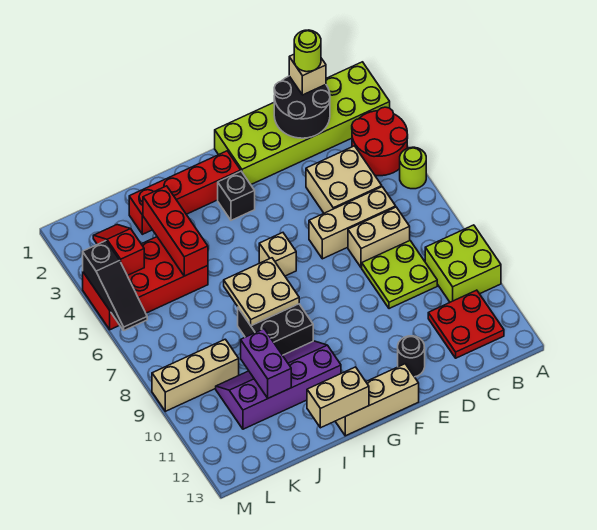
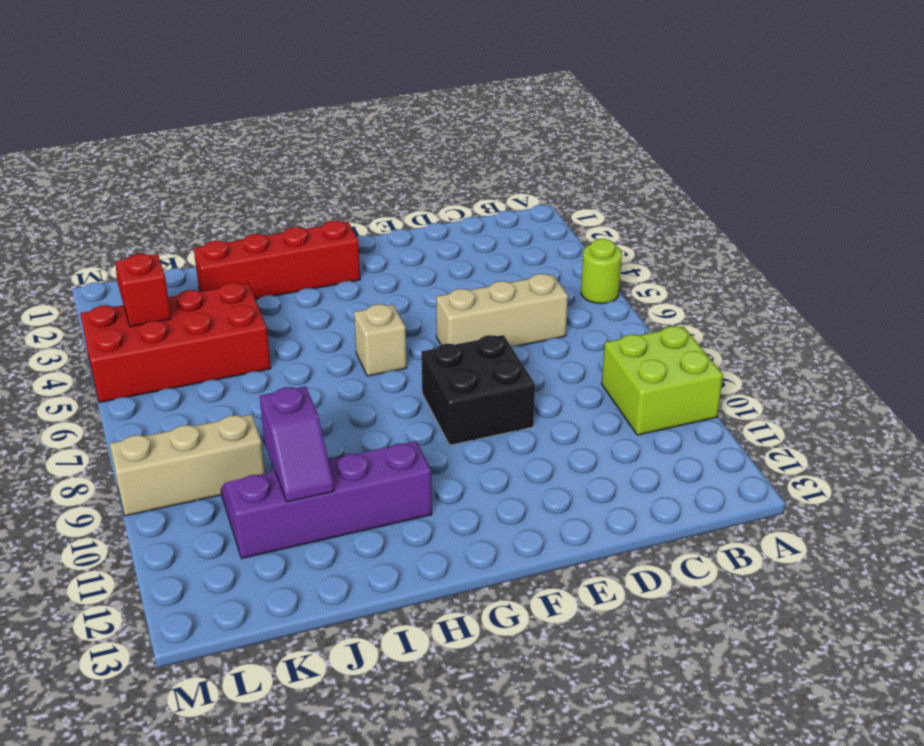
black brick E8:F9 level 1 -> black brick H8:I9 level 1
purple slope J10:J11 level 2 top 10 -> purple brick J10:J11 level 2
none -> lime brick A1:F2 level 1
none -> red round brick A3:B4 level 1
none -> red plate B11:C12 level 1

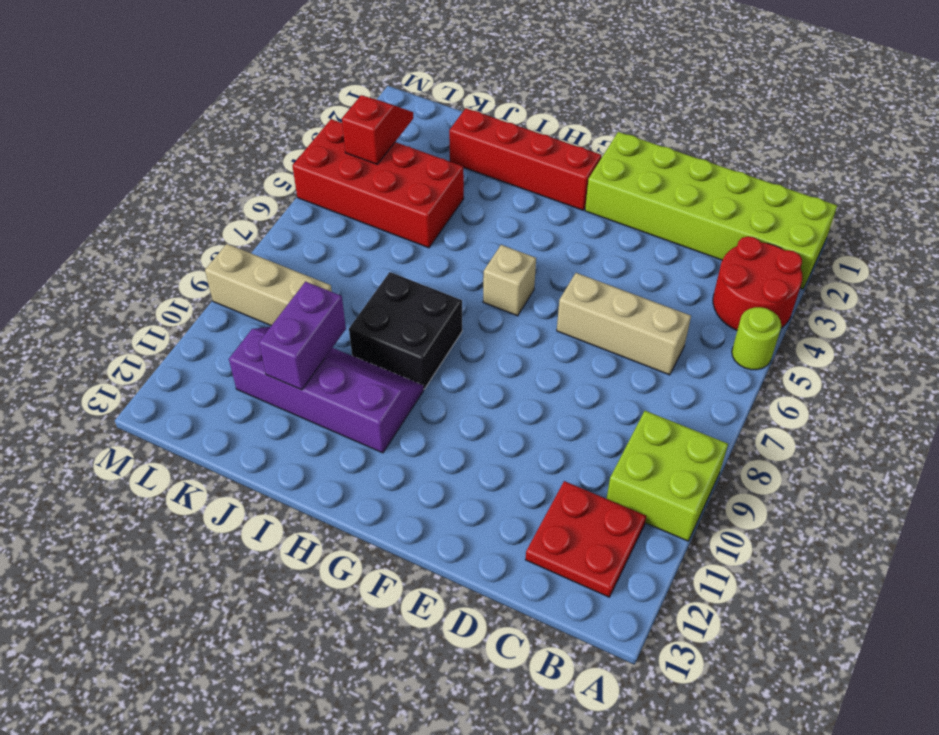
none -> tan brick C4:D5 level 1
none -> tan brick C7:D7 level 1
none -> lime plate C8:D9 level 1

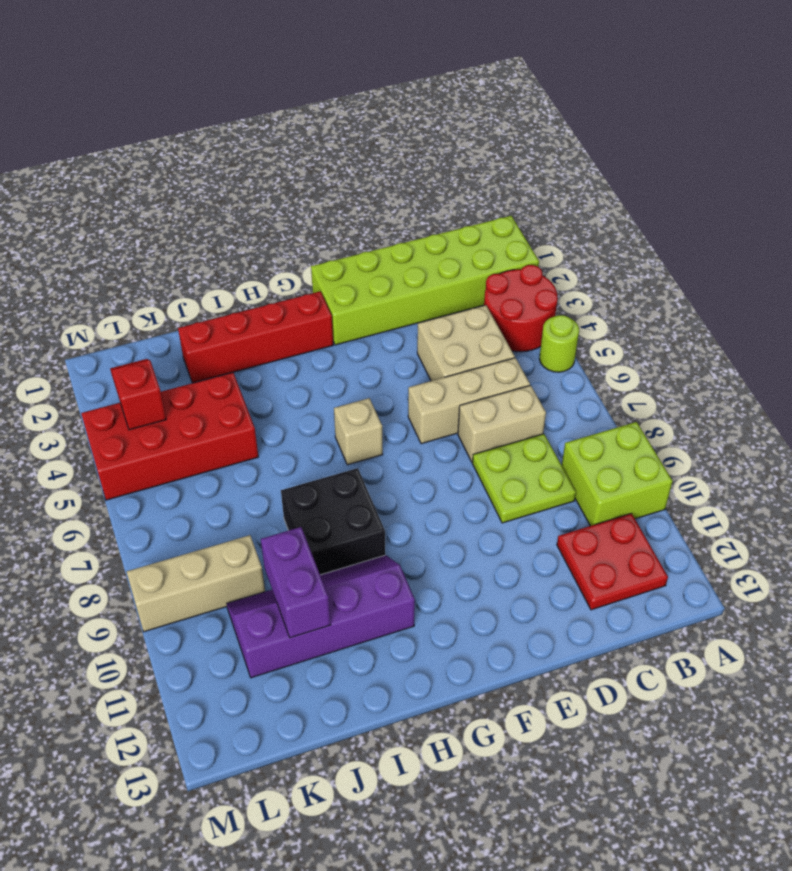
none -> black round brick E12 level 1
none -> tan brick F13:H13 level 1
none -> black brick G3 level 1

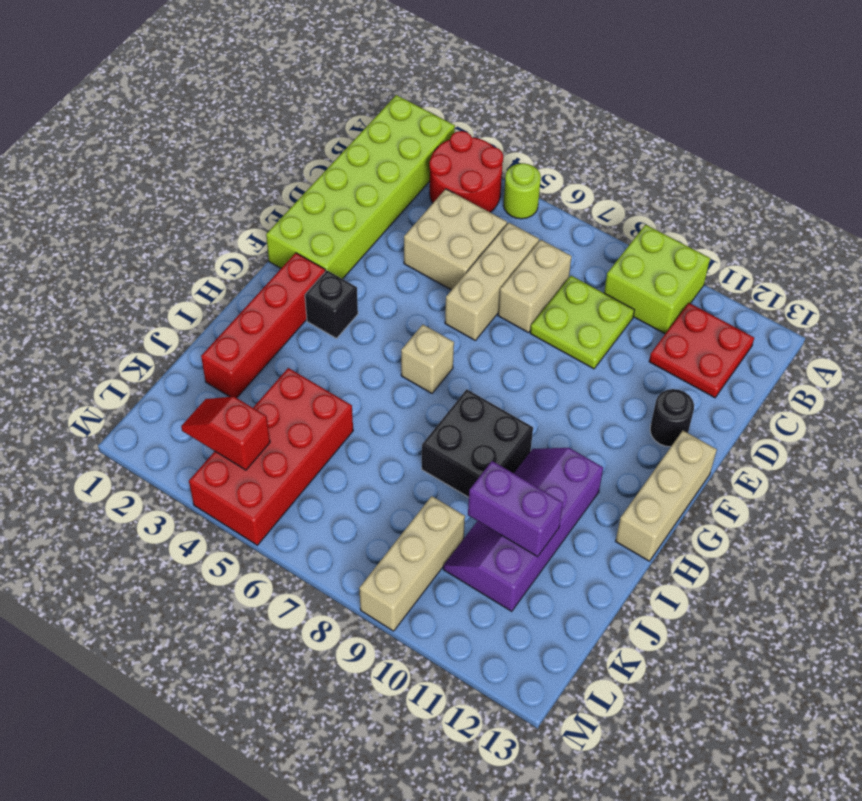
none -> black round brick C1:D2 level 2
none -> tan plate H7:I8 level 2
none -> tan brick H13:I13 level 2

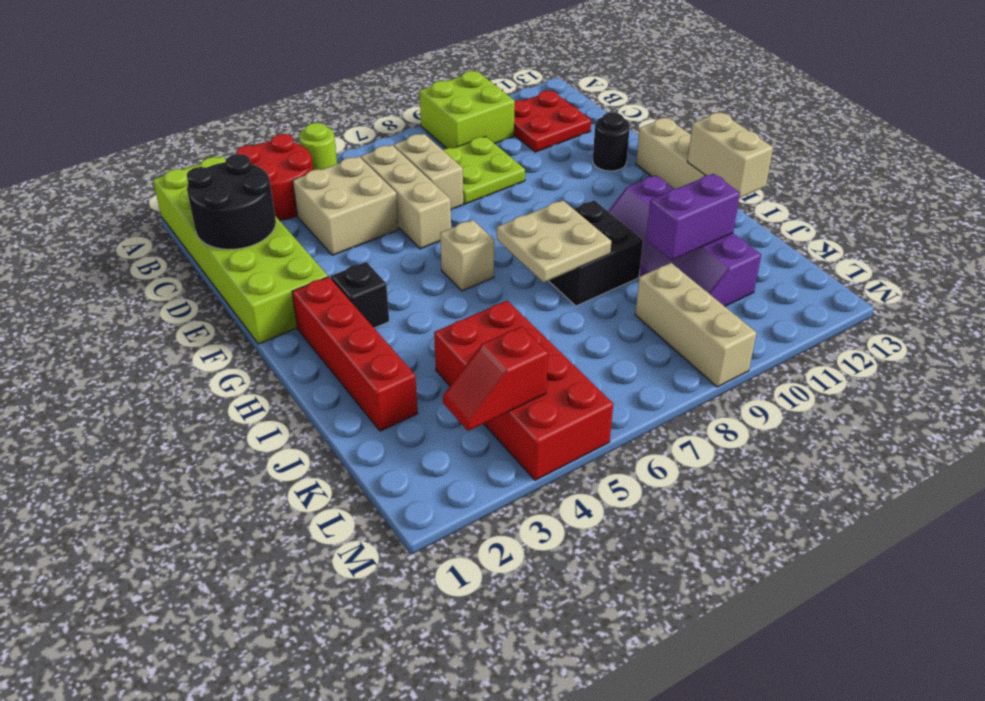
none -> red brick J3:J5 level 2
none -> black slope M4:M6 level 2 top 4
none -> tan brick C1 level 3

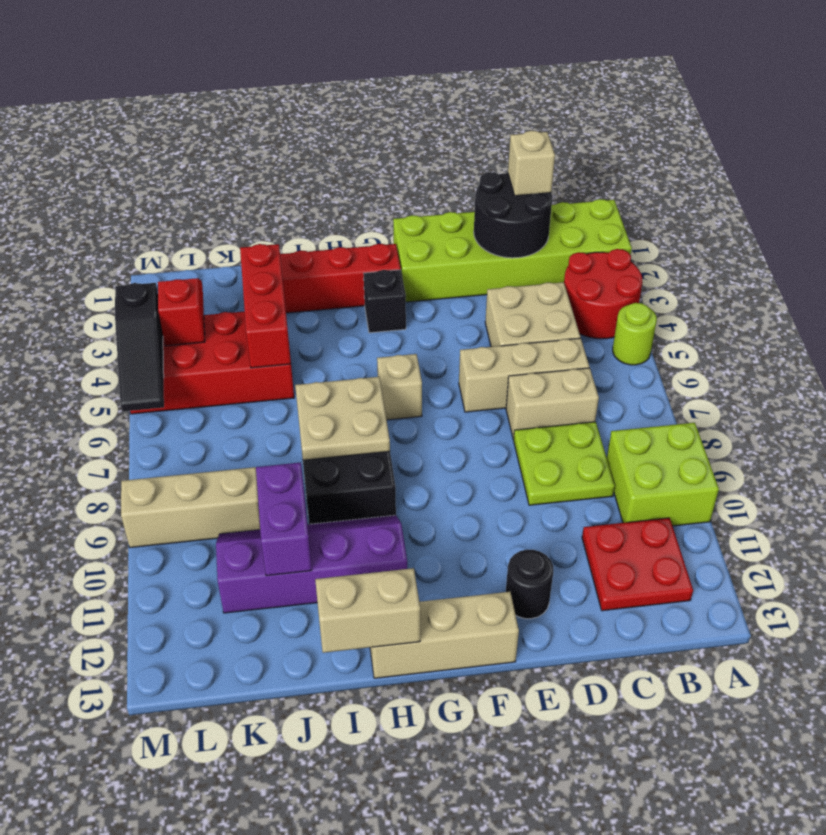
none -> lime round brick C1 level 4

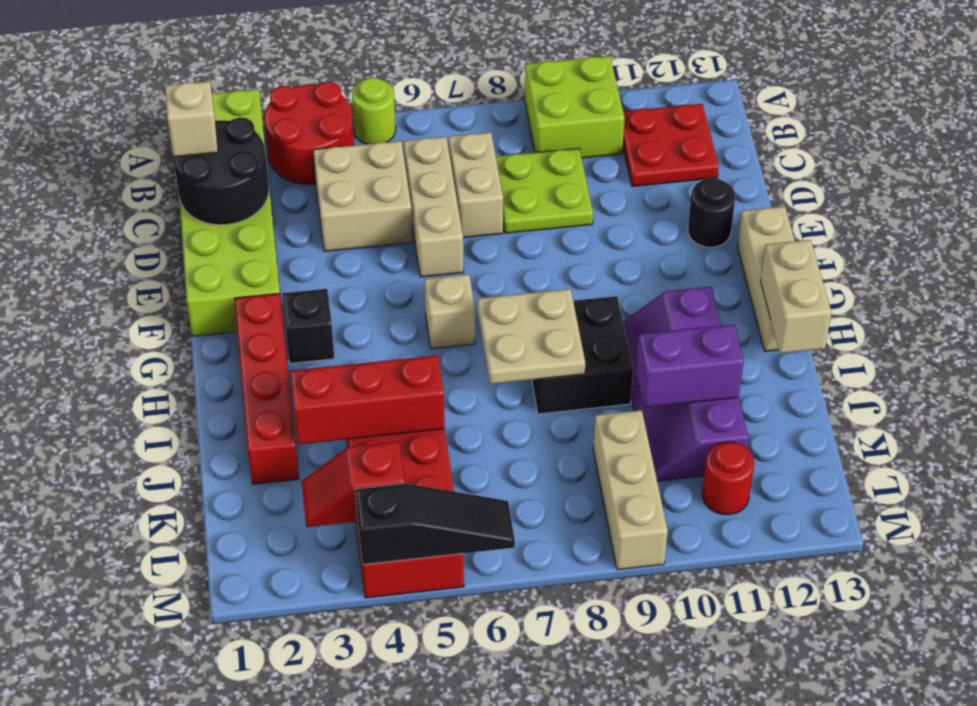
red round brick L11 level 1 -> none
none -> lime round brick C1 level 4

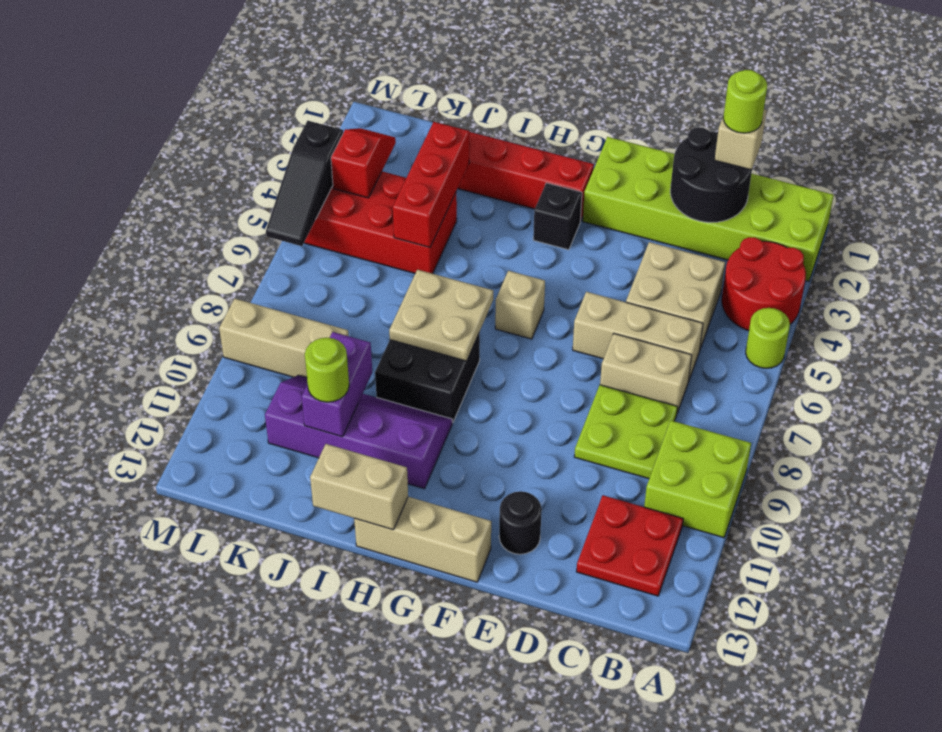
lime round brick J11 level 3 -> none

